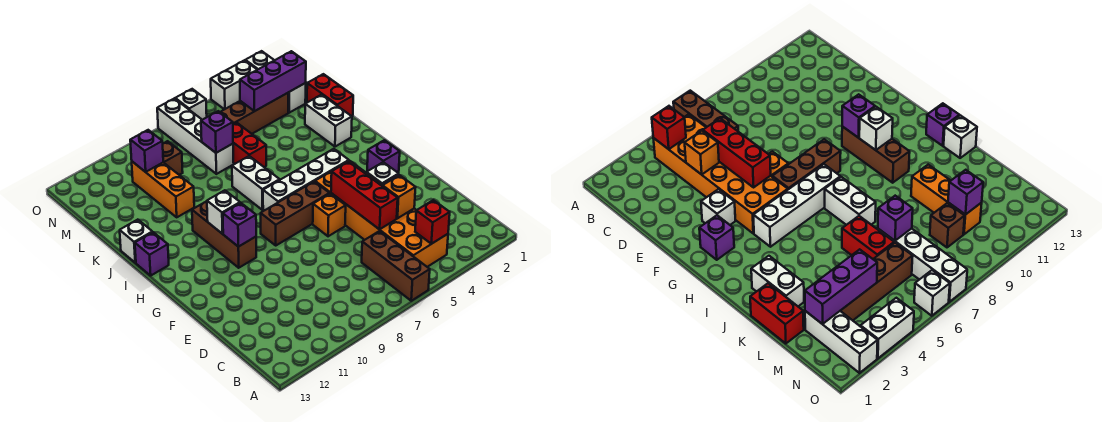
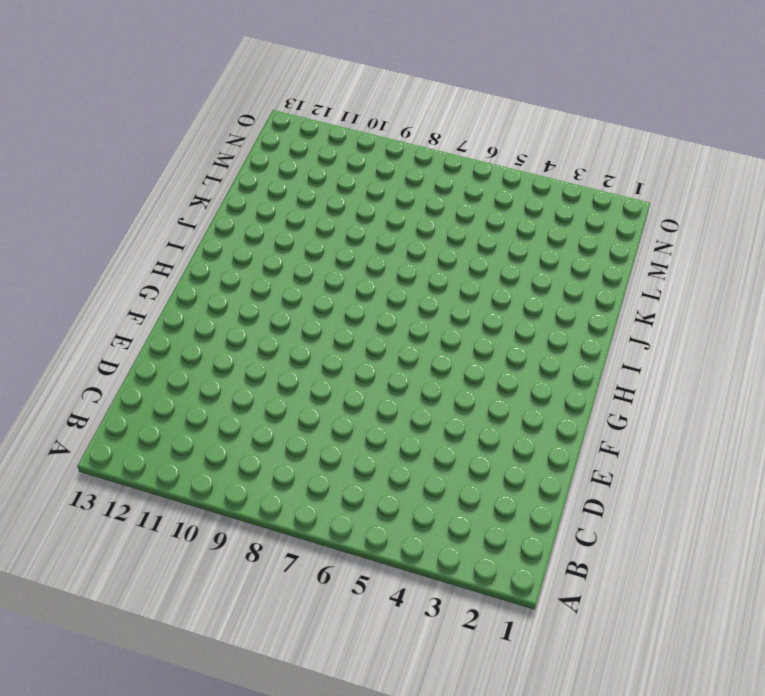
none -> brown brick A6:C6 level 1
none -> orange brick B4:G5 level 1
none -> white brick F3 level 1

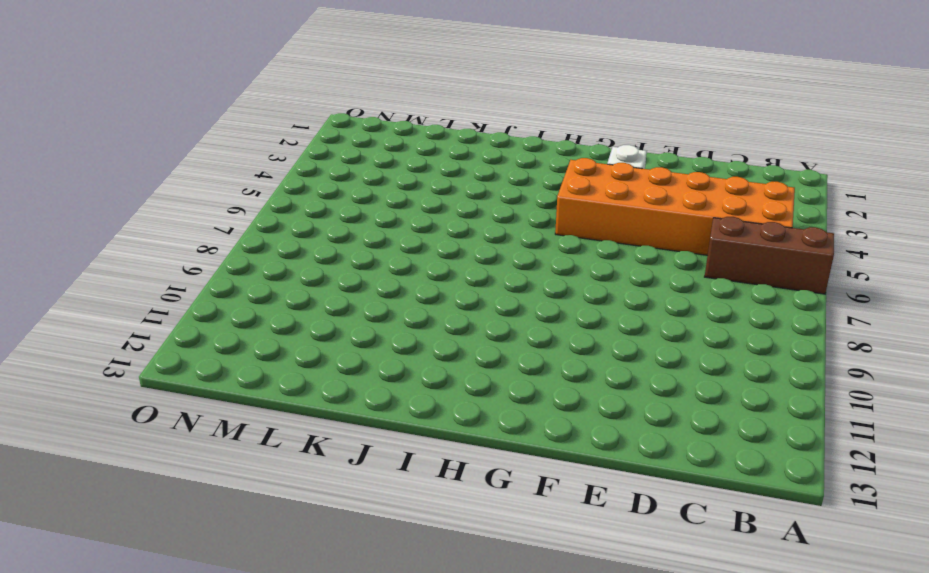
none -> orange brick F6 level 1
none -> purple brick G2 level 1
none -> brown brick G6:G8 level 1

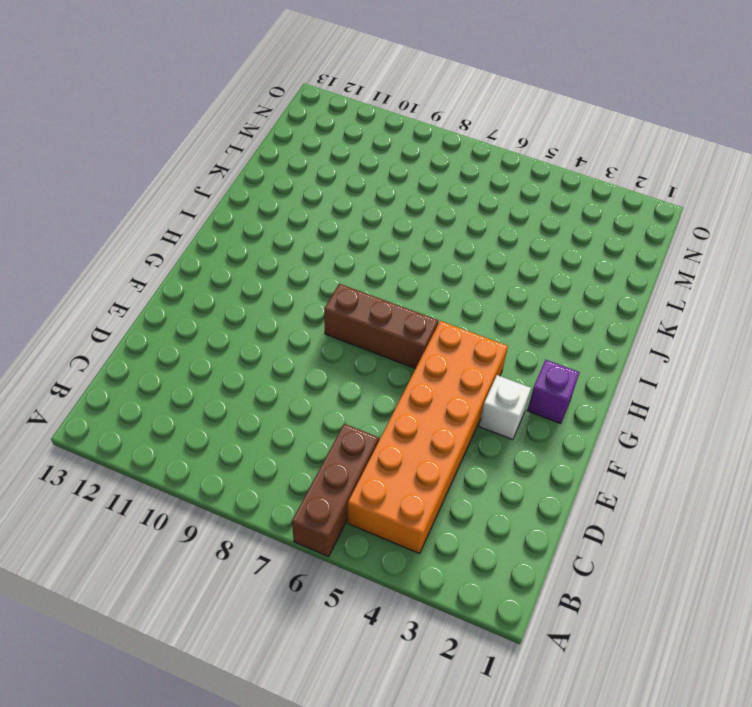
none -> orange brick F6 level 1
none -> brown brick G10:I10 level 1
none -> white brick H4:H7 level 1

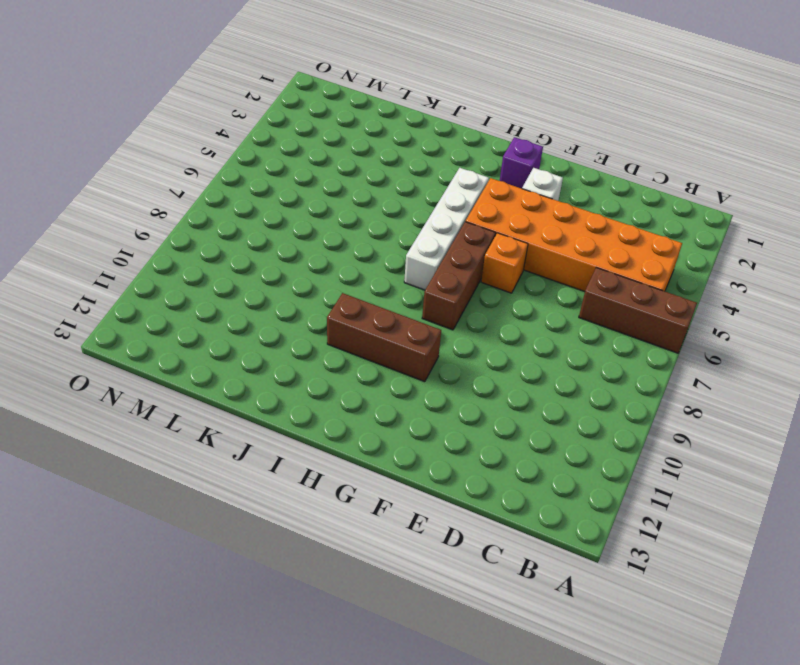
none -> white brick I7:J7 level 1
none -> purple brick I13 level 1
none -> white brick J2:K2 level 1

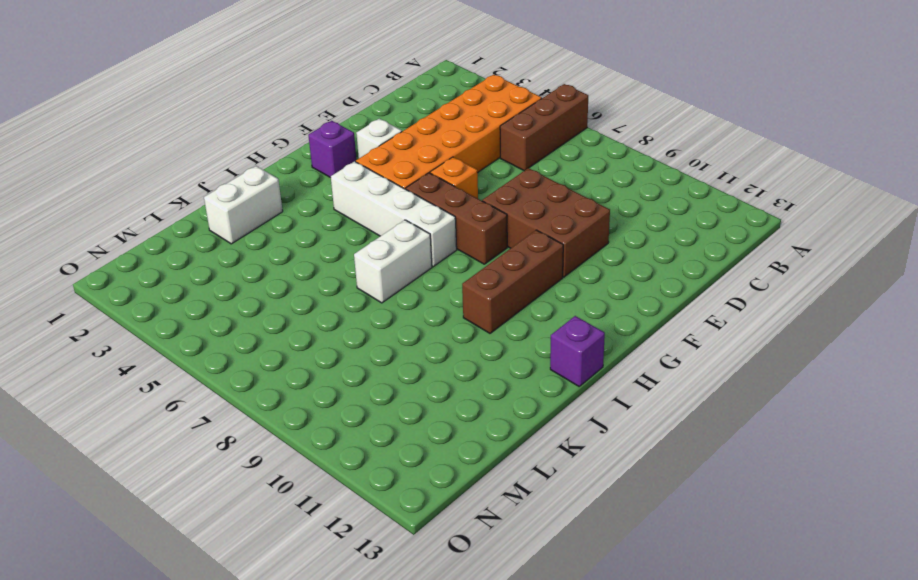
brown brick E8:F10 level 1 -> none
none -> white brick J13 level 1
none -> red brick K1:L1 level 1
none -> red brick K6:L6 level 1

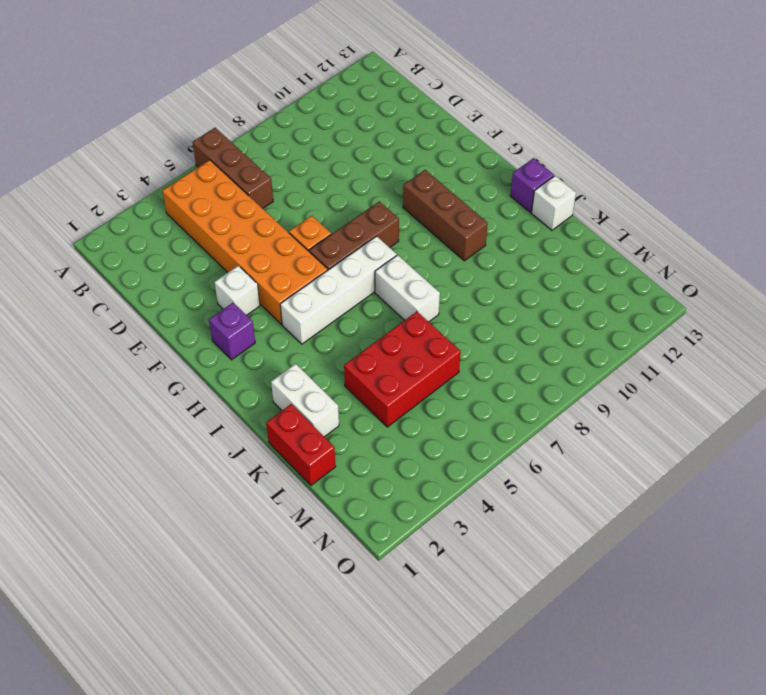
red brick K4:L6 level 1 -> red brick K6:L6 level 1
none -> orange brick K10:M10 level 1
none -> white brick L7:O7 level 1
none -> white brick M2:O2 level 1

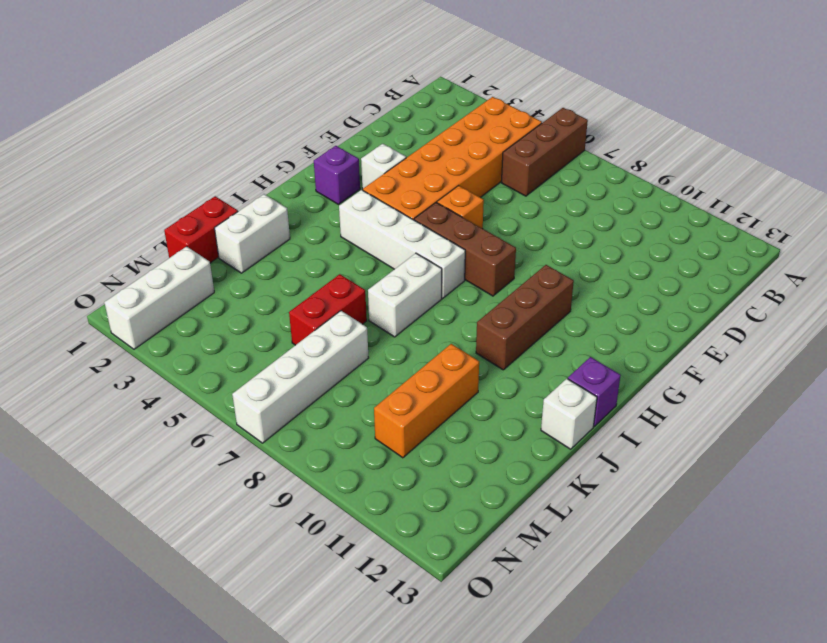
none -> brown brick M3:M6 level 1
none -> brown brick M9 level 1
none -> white brick O3:O4 level 1

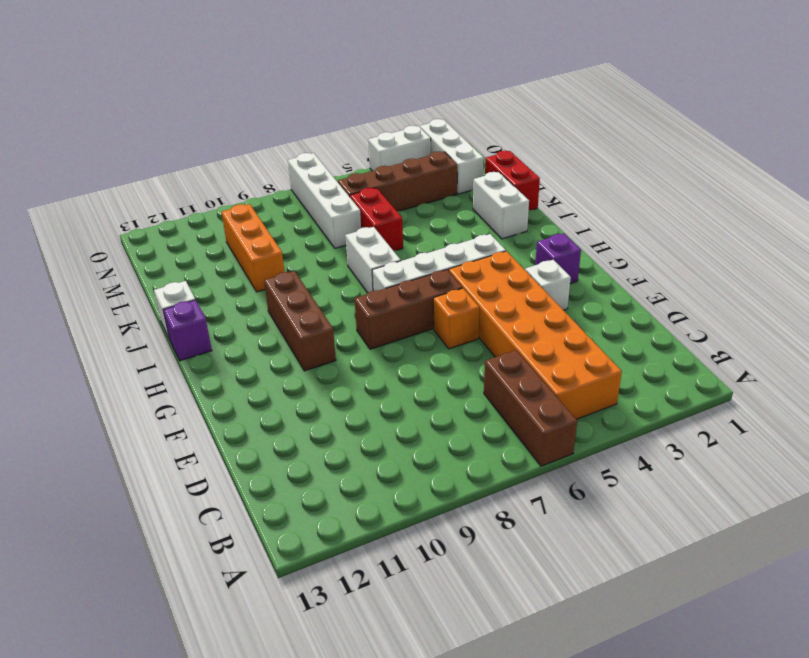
none -> brown brick M9 level 1
none -> white brick O6 level 1
none -> red brick B4 level 2

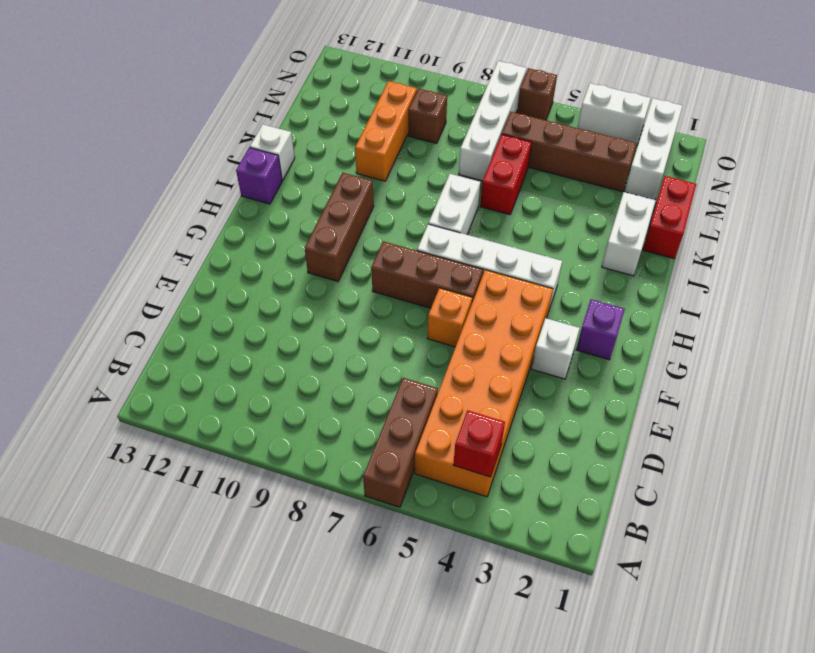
brown brick O6 level 1 -> white brick O6 level 1
none -> orange brick D4 level 2
none -> red brick D5:F5 level 2
none -> purple brick G10 level 2

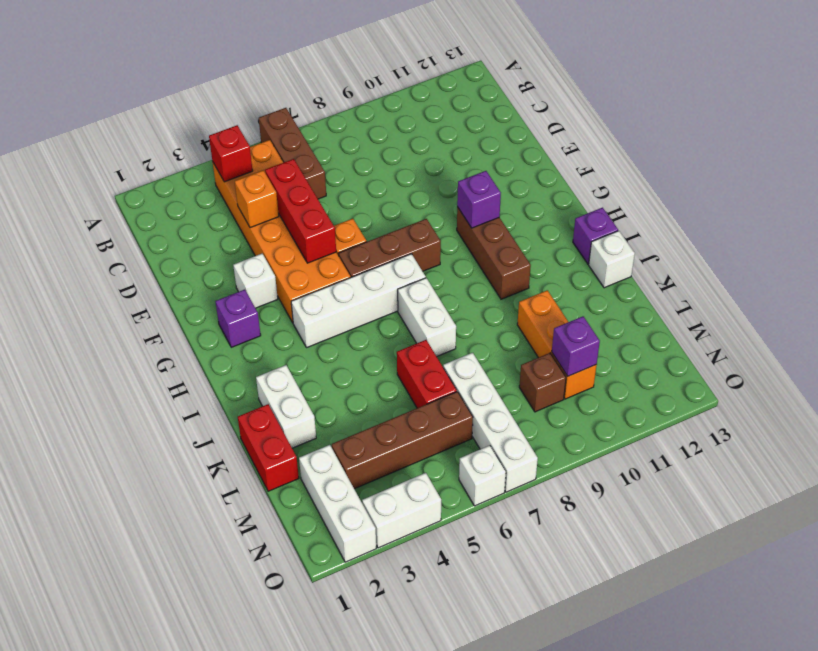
none -> white brick H10 level 2
none -> purple brick L7 level 2
none -> purple brick M2:M4 level 2

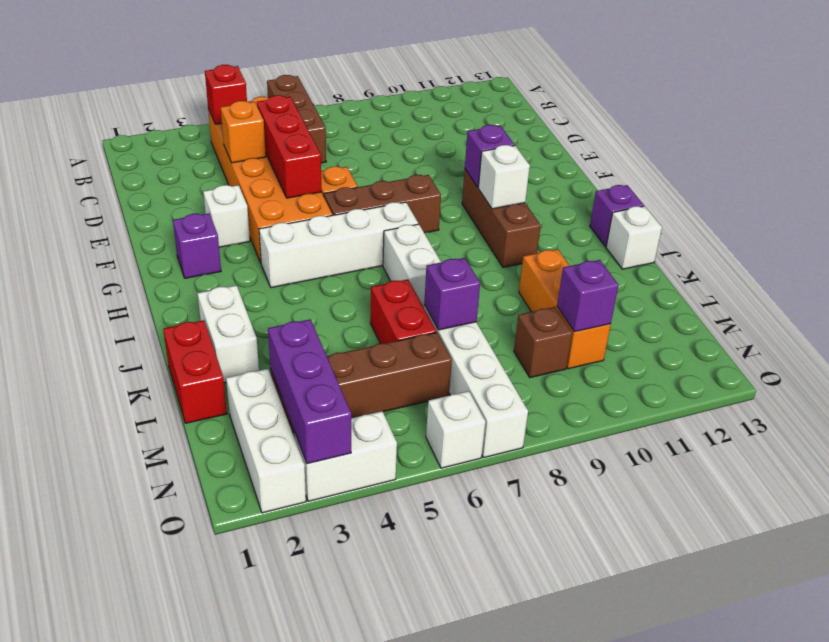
purple brick M3:O3 level 2 -> purple brick M2:M4 level 2

